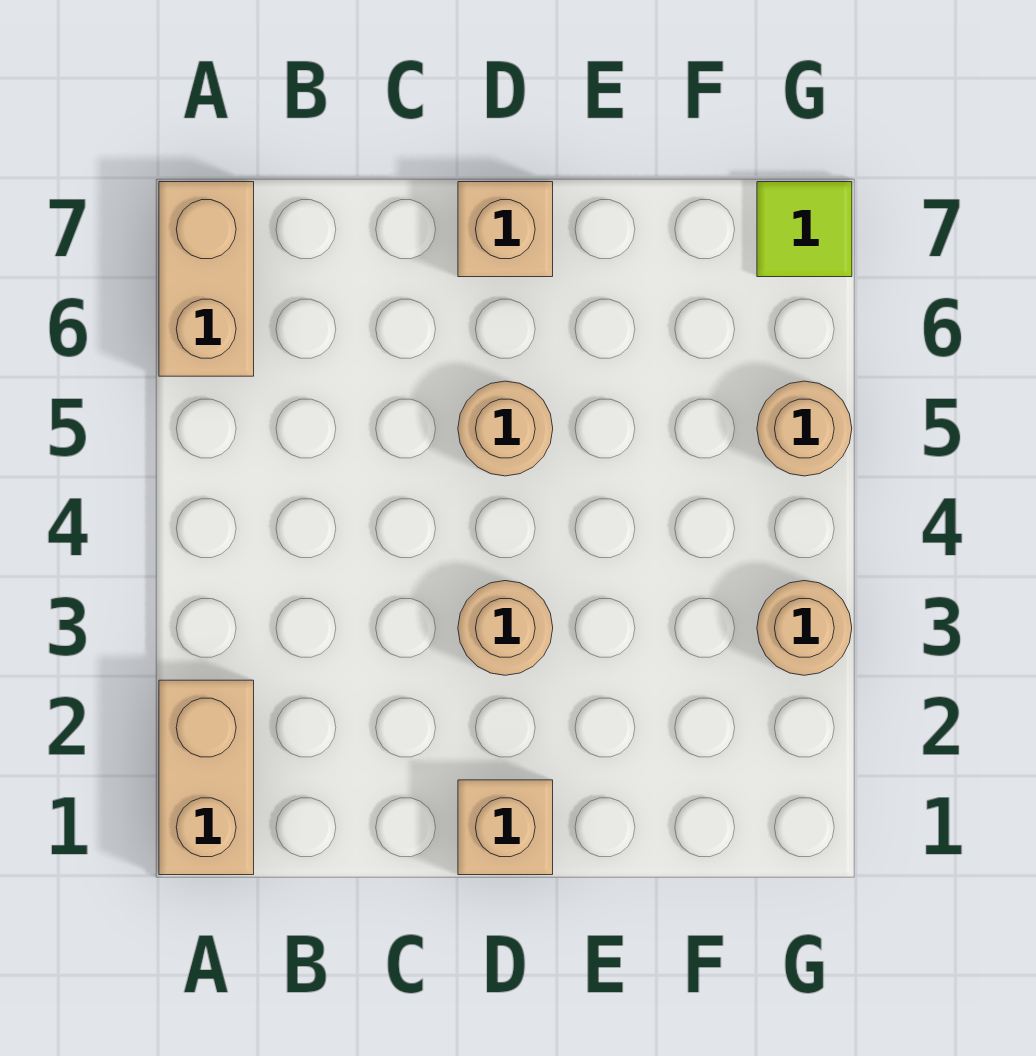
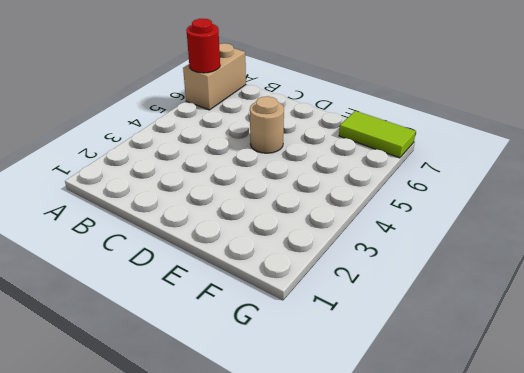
red round brick A6 level 2 -> none
lime tile F7:G7 level 1 -> lime tile G7 level 1
none -> tan brick A1:A2 level 1
none -> tan brick D1 level 1

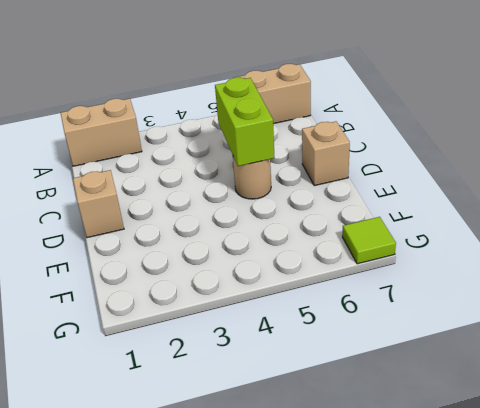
lime brick C5:D5 level 2 -> none
none -> tan round brick D3 level 1
none -> tan round brick G3 level 1

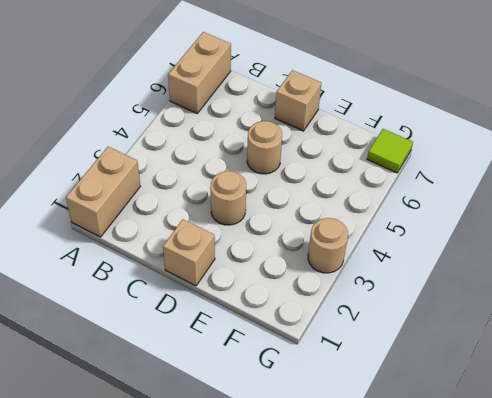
none -> tan round brick G5 level 1

